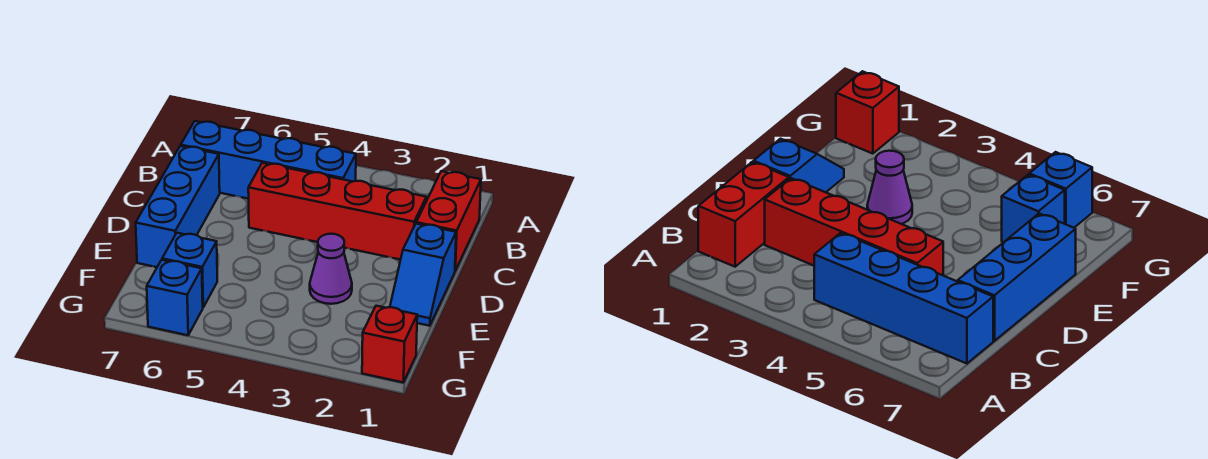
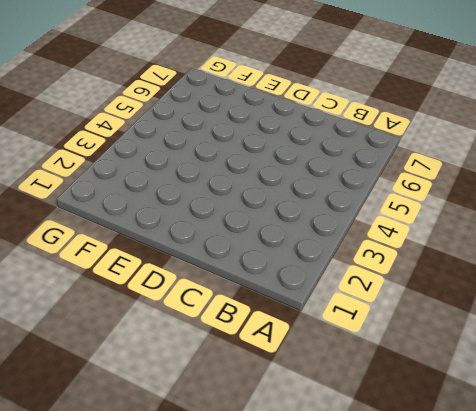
none -> red brick B1:C1 level 1
none -> blue brick B4:B7 level 1

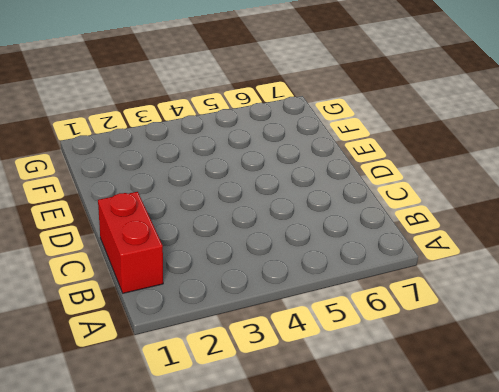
none -> blue brick B4:B7 level 1
none -> red brick C2:C5 level 1

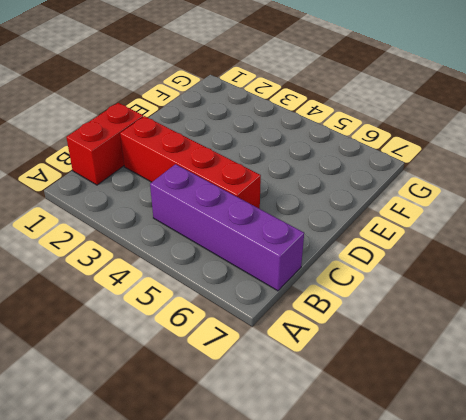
purple brick B4:B7 level 1 -> blue brick B4:B7 level 1
none -> blue brick C7:E7 level 1
none -> blue slope D1:E1 level 1 top D

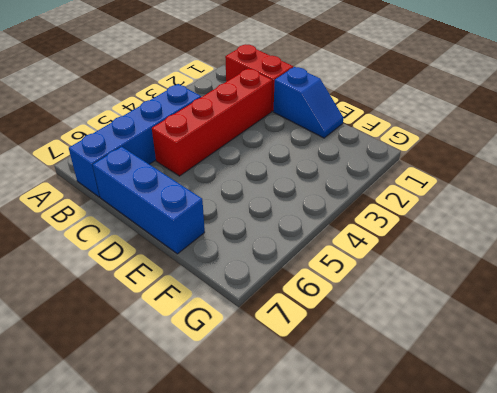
none -> purple cone E3 level 1
none -> blue brick F6 level 1

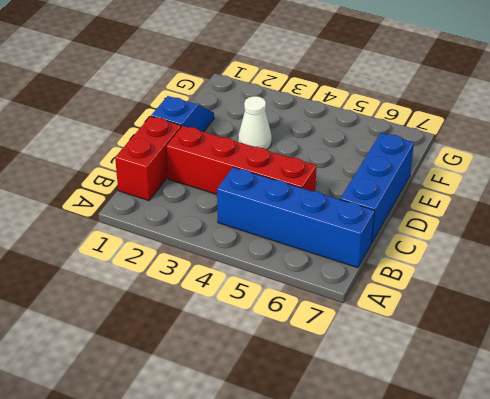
white cone E3 level 1 -> purple cone E3 level 1
none -> blue brick F6 level 1
none -> red brick G1 level 1

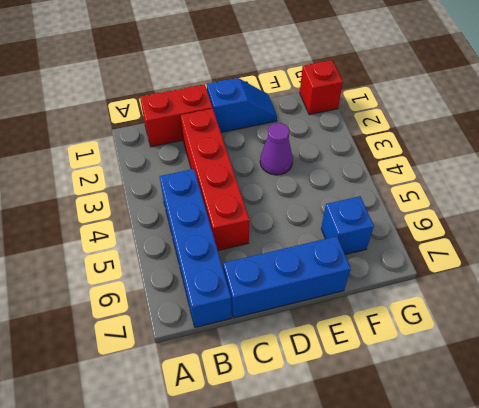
none -> blue brick G6 level 1

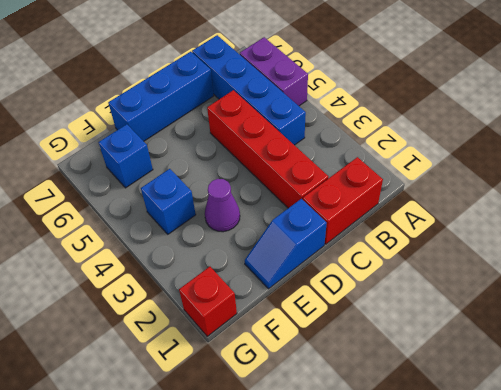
purple brick A5:A6 level 1 -> none
blue brick F4 level 1 -> blue brick G6 level 1

